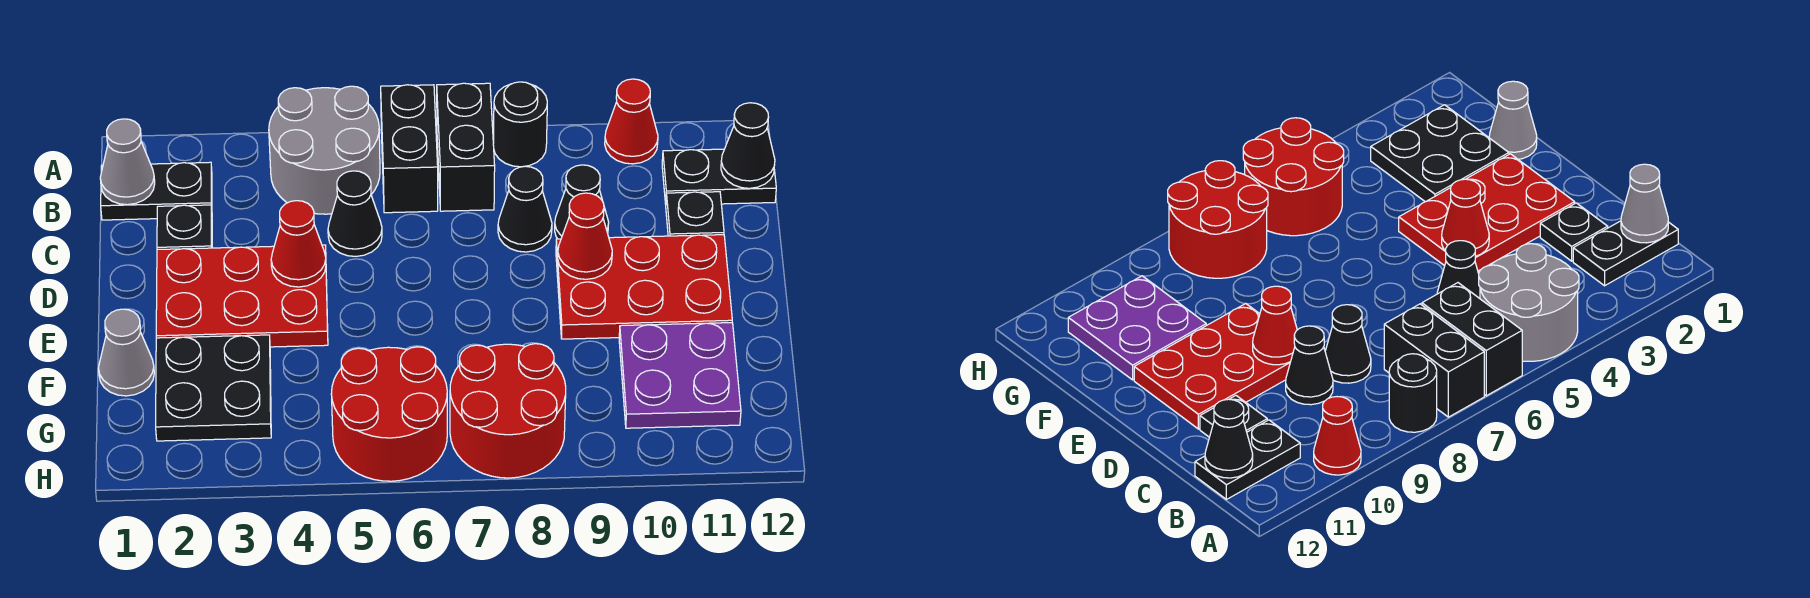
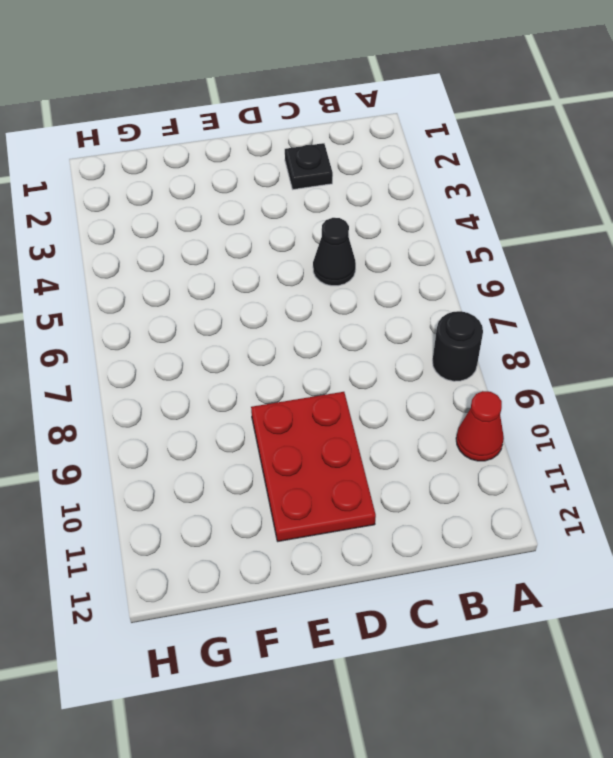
none -> grey round brick A4:B5 level 1
none -> black brick A6:B6 level 1
none -> black brick A7:B7 level 1

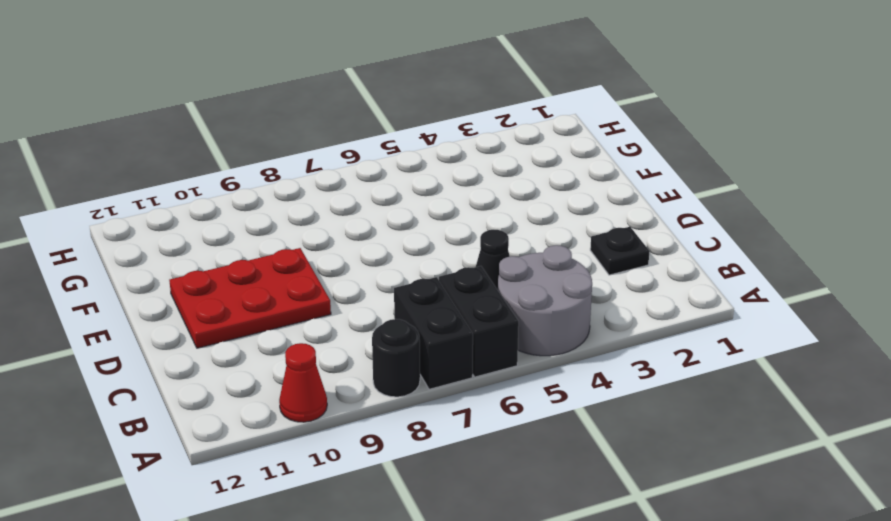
none -> black plate B1:B2 level 1
none -> black plate B11:B12 level 1
none -> black cone C8 level 1

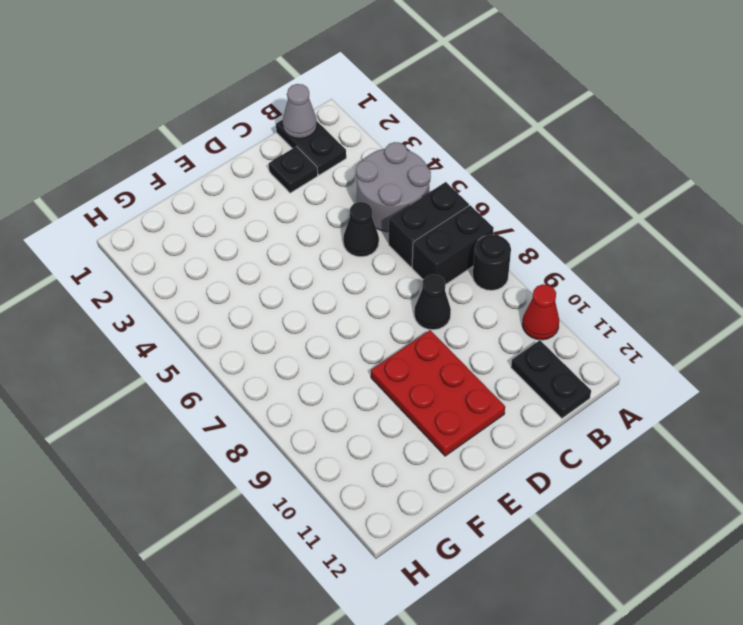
none -> black cone C9 level 1
none -> black plate C11 level 1
none -> red plate D2:E4 level 1

